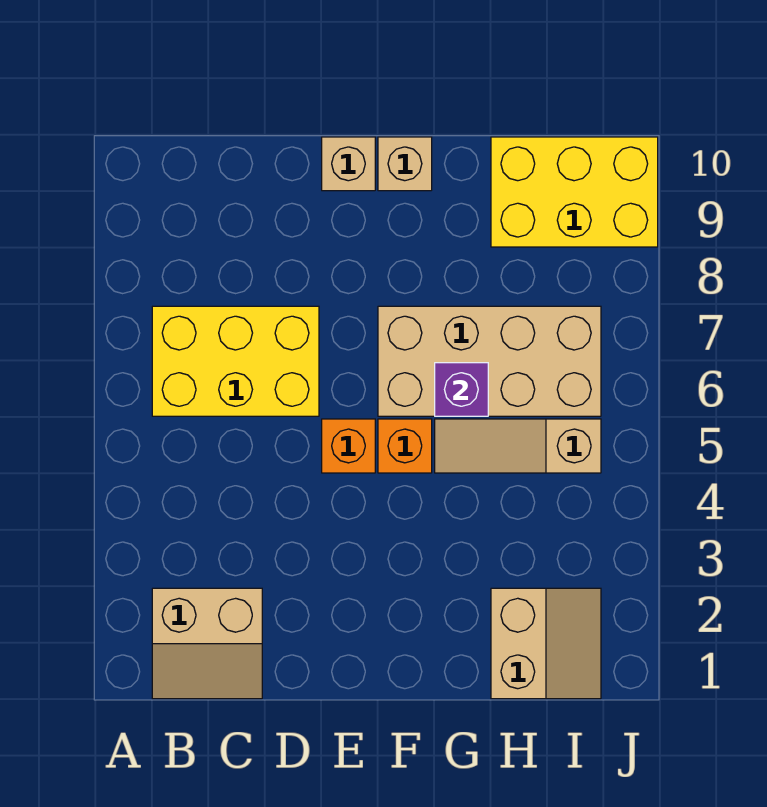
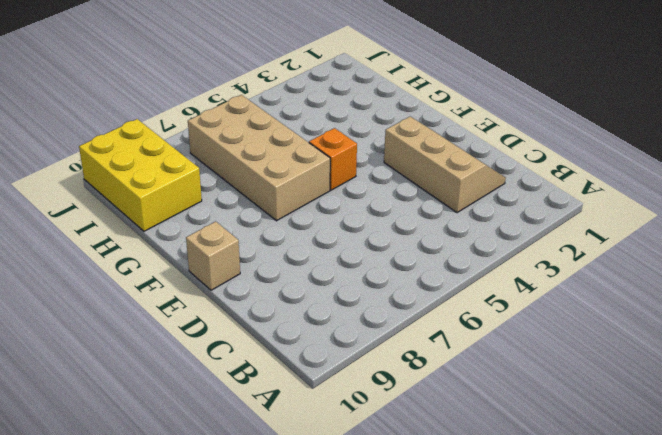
tan slope C2:E3 level 1 top 3 -> tan slope B1:C2 level 1 top 2
none -> yellow brick B6:D7 level 1
none -> orange brick E5 level 1

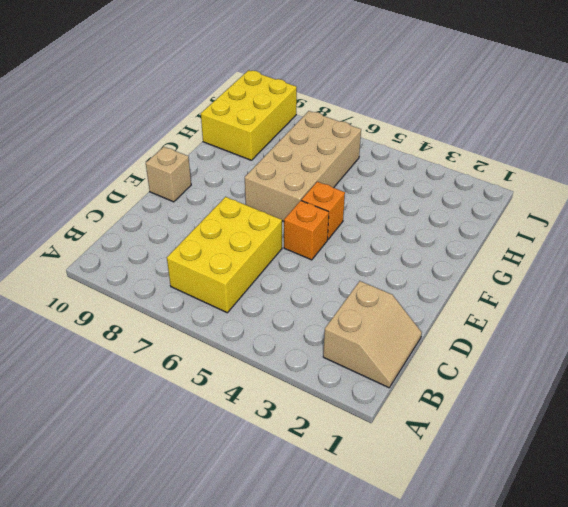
none -> tan brick F10 level 1
none -> tan slope G5:I5 level 1 top I

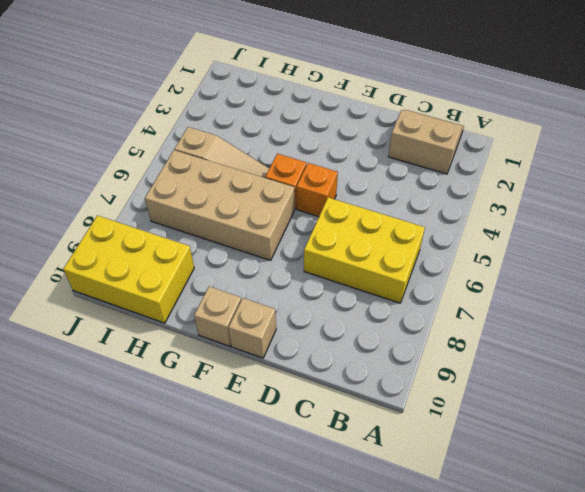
none -> tan slope H1:I2 level 1 top H
none -> purple brick G6 level 2

